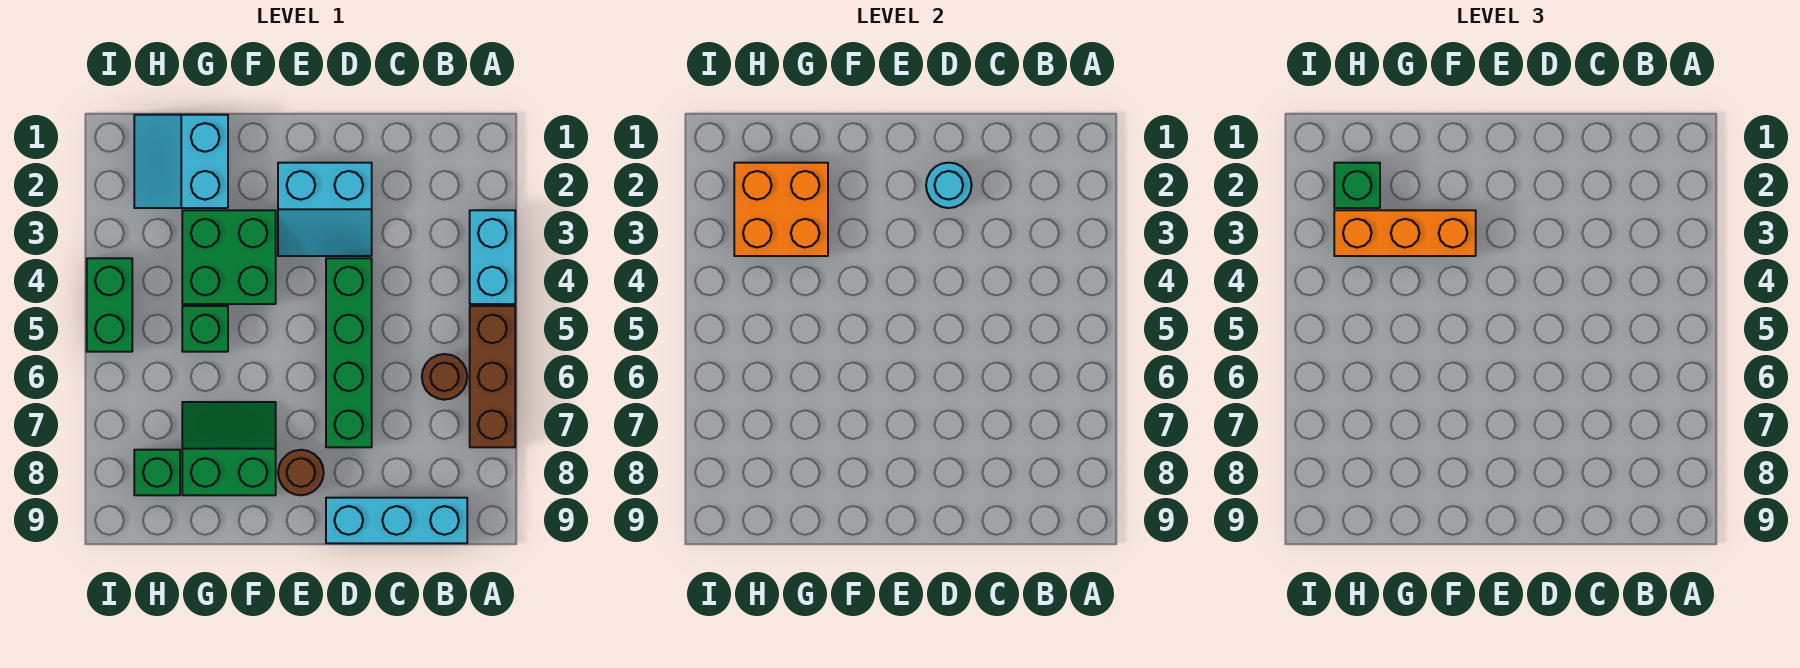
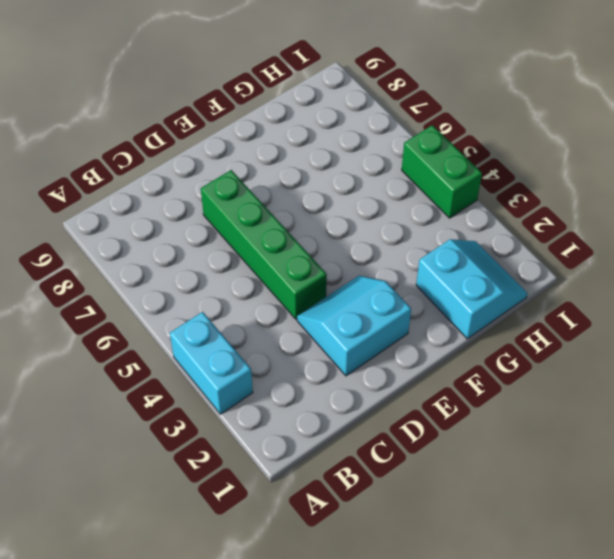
none -> brown brick A5:A7 level 1
none -> brown round brick B6 level 1
none -> cyan brick B9:D9 level 1

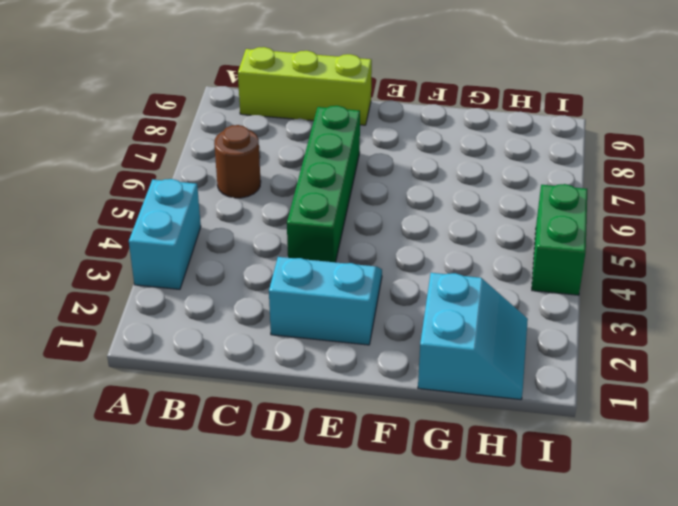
lime brick B9:D9 level 1 -> cyan brick B9:D9 level 1
none -> brown brick A5:A7 level 1
none -> brown round brick E8 level 1
none -> green brick F3:G4 level 1

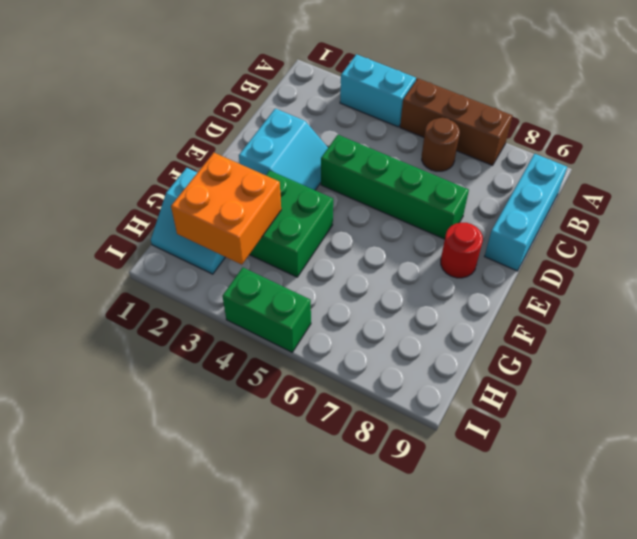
red round brick E8 level 1 -> brown round brick E8 level 1
none -> green slope F7:G8 level 1 top 8
none -> green brick G5 level 1
none -> green brick H8 level 1

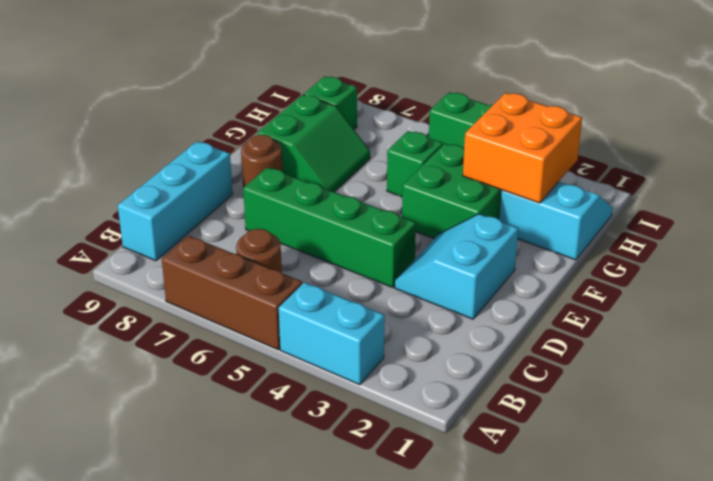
none -> cyan round brick D2 level 2
none -> orange brick F3:H3 level 3
none -> green brick H2 level 3

